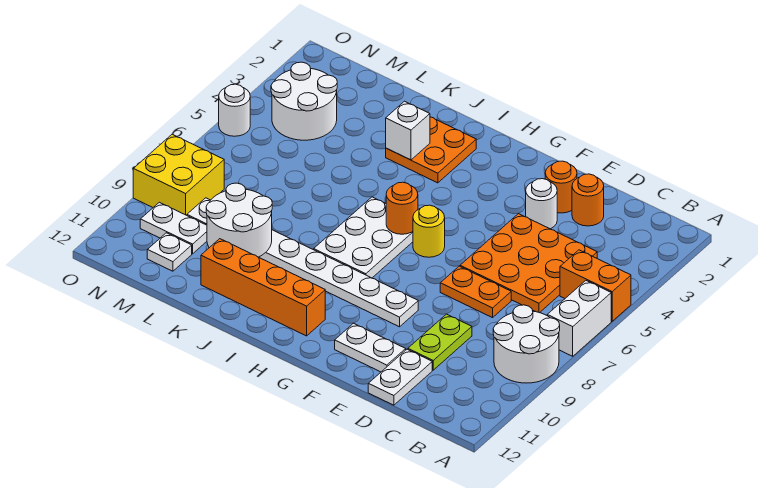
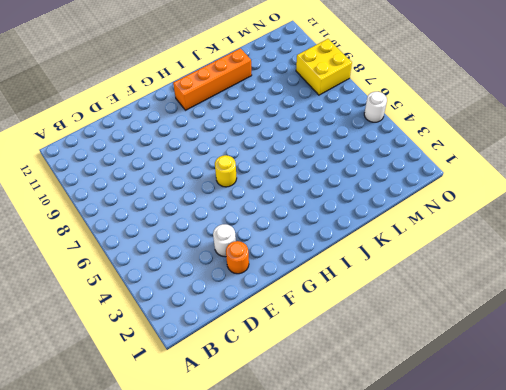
none -> orange brick A5:B5 level 1
none -> white brick A6:A7 level 1
none -> white round brick A8:B9 level 1

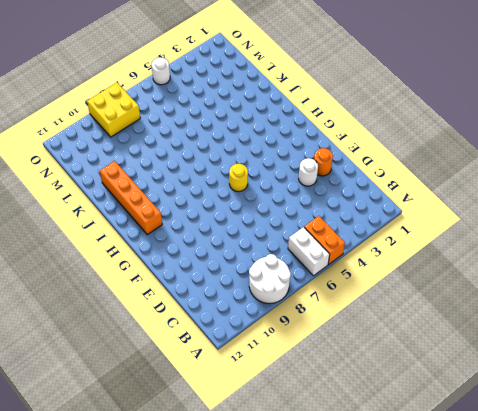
white brick A6:B6 level 1 -> white brick A6:A7 level 1
none -> orange plate C4:E6 level 1
none -> orange round brick D2 level 1
none -> orange plate D7:E7 level 1

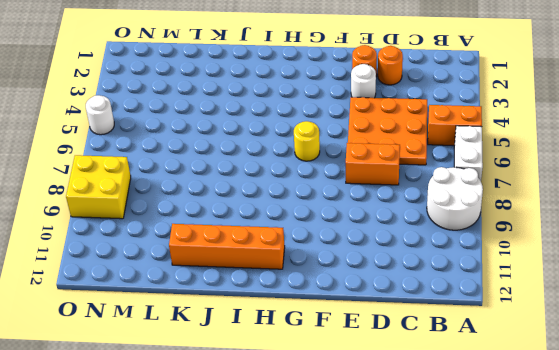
orange brick D7:E7 level 1 -> orange plate D7:E7 level 1
none -> lime plate D9:D10 level 1
none -> white plate D11:D12 level 1
none -> white plate E11:F11 level 1

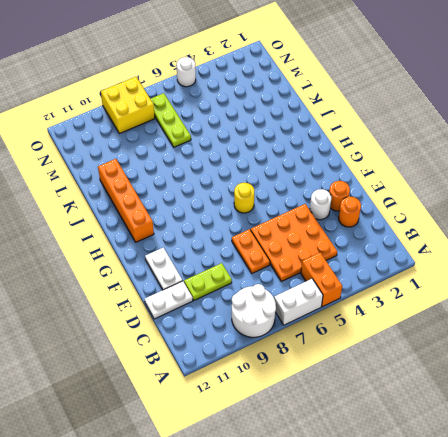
lime plate L7:N7 level 1 -> none
none -> white plate F9:M9 level 1
none -> white plate H6:I8 level 1
none -> orange plate I2:J3 level 1

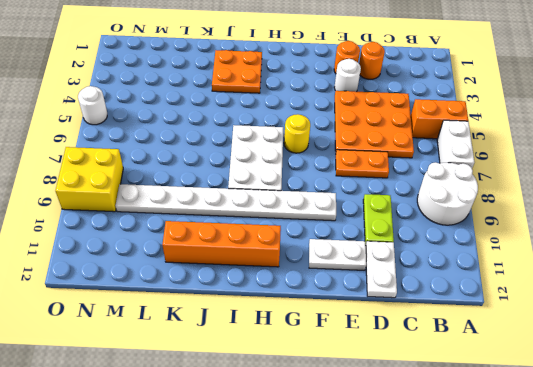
none -> white round brick M3:N4 level 1
none -> white plate M10:N10 level 1
none -> white plate M11 level 1

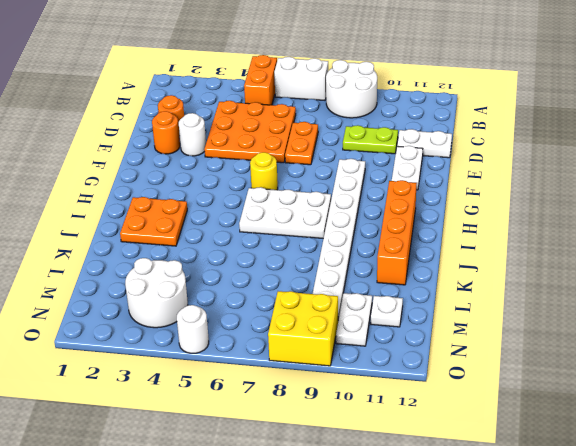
none -> orange round brick H6 level 2
none -> white brick J3 level 2
none -> white round brick K9:L10 level 2

